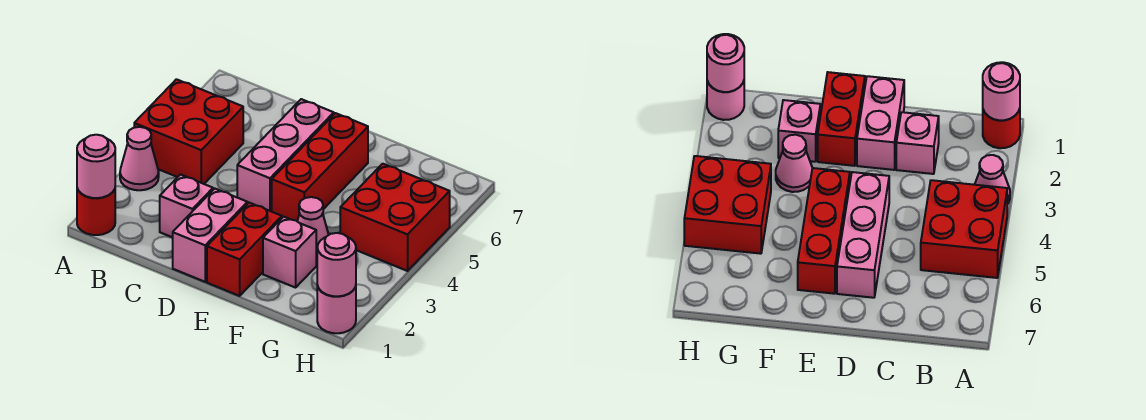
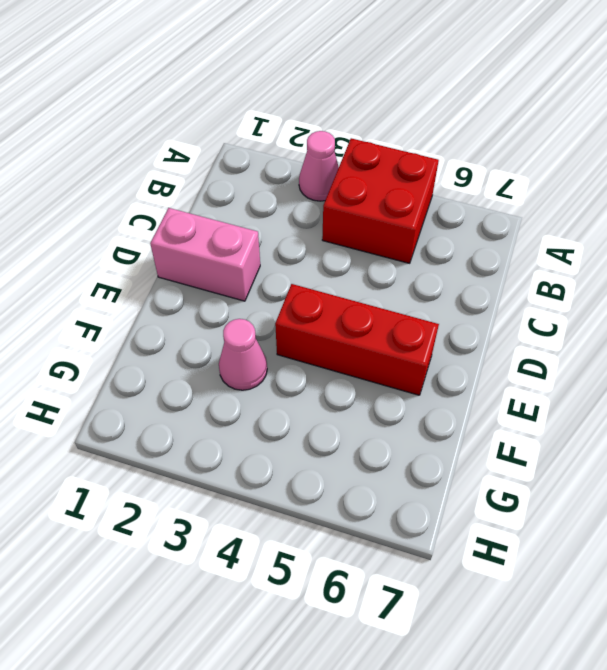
none -> red round brick A1 level 1
none -> pink brick C2 level 1
none -> pink brick D4:D6 level 1

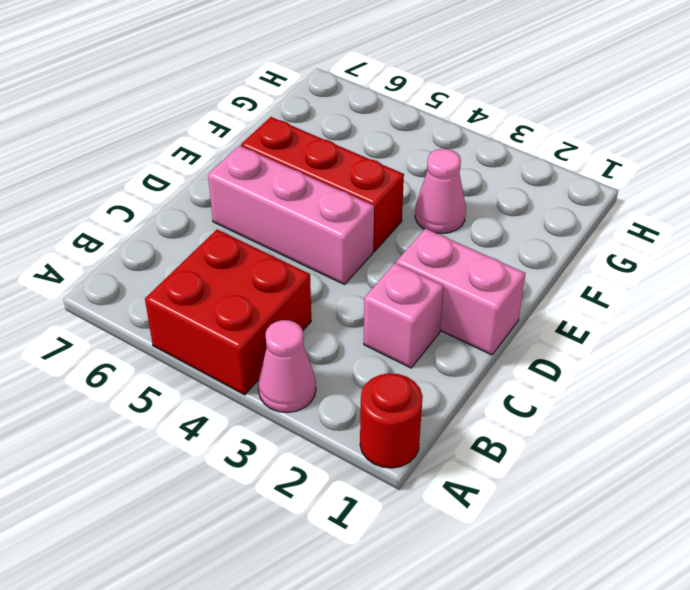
none -> red brick E1:E2 level 1
none -> pink brick F2 level 1
none -> red brick G4:H5 level 1

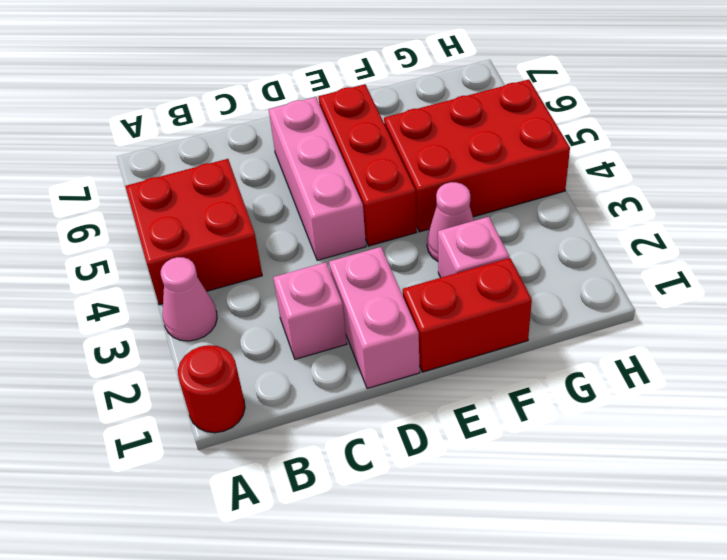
red brick E1:F1 level 1 -> red brick E1:E2 level 1
red brick F4:H5 level 1 -> red brick G4:H5 level 1
none -> pink round brick H1 level 1
none -> pink round brick A1 level 2
none -> pink round brick H1 level 2

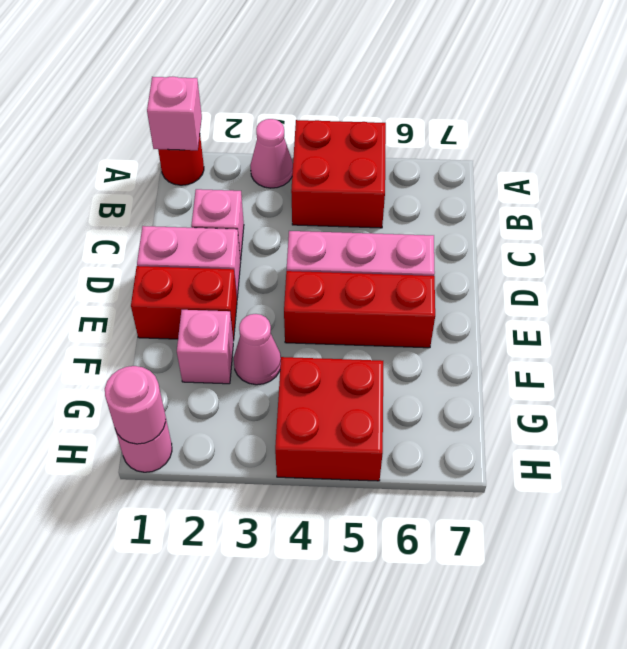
pink brick A1 level 2 -> pink round brick A1 level 2

